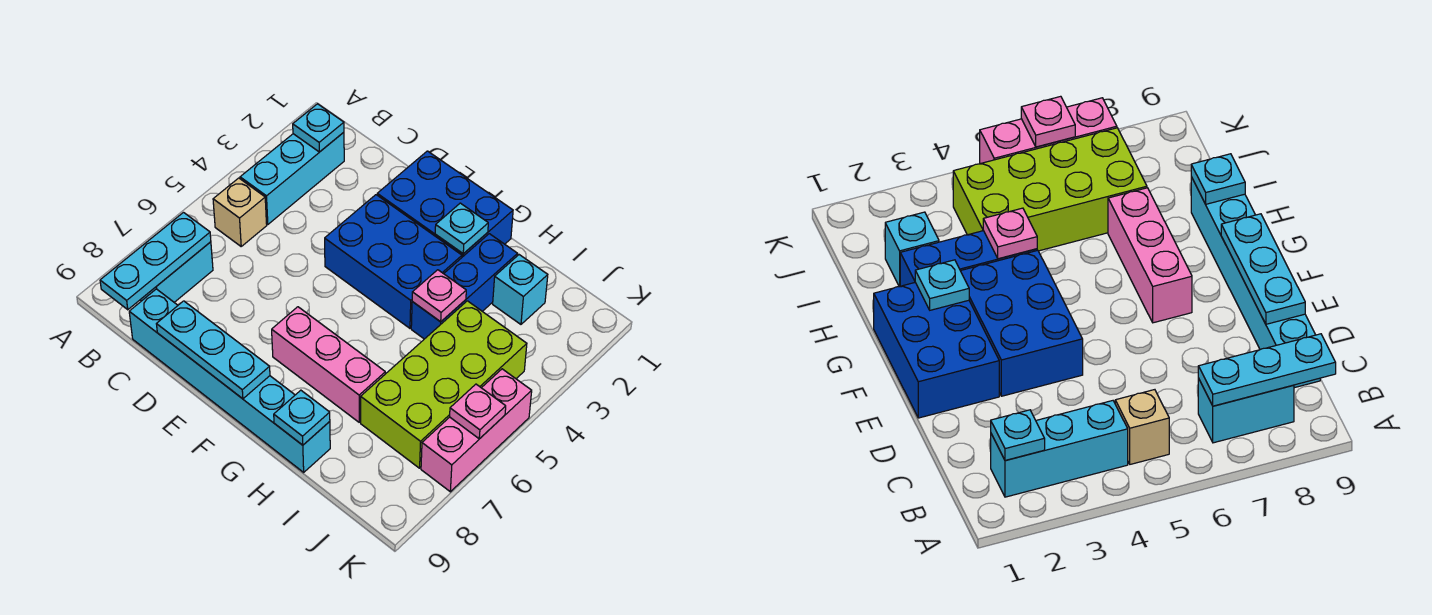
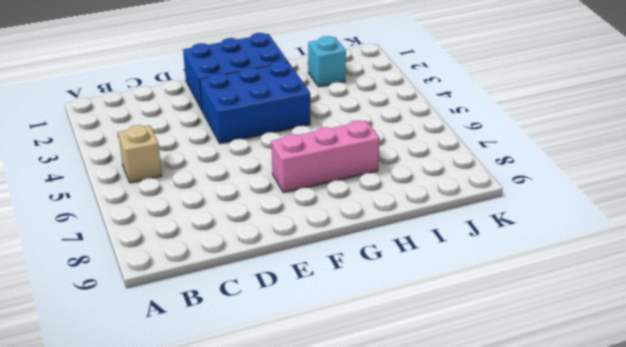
none -> cyan brick B2:B4 level 1
none -> cyan brick B7:B8 level 1
none -> cyan brick C9:H9 level 1

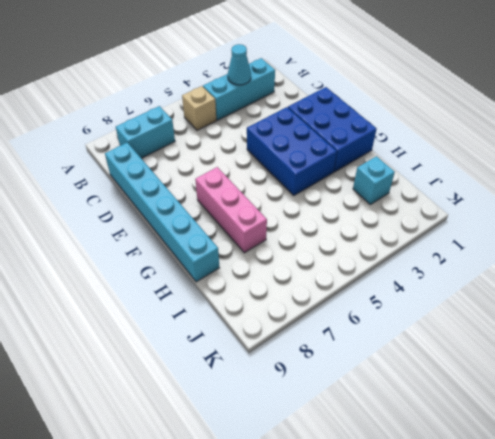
cyan cone B3 level 2 -> none
none -> blue brick H2:H4 level 1
none -> lime brick I4:J7 level 1
none -> pink brick K5:K7 level 1

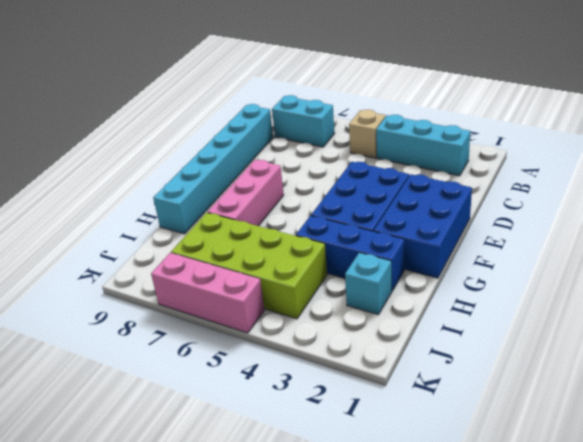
none -> cyan plate B2 level 2
none -> cyan plate B7:B9 level 2
none -> cyan plate D9:F9 level 2

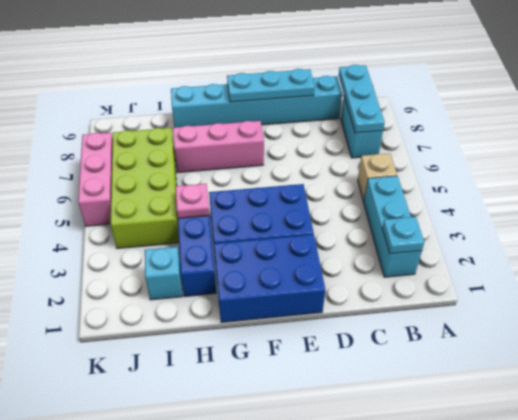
none -> cyan plate G2 level 2
none -> cyan plate H9 level 2
none -> pink plate K6 level 2

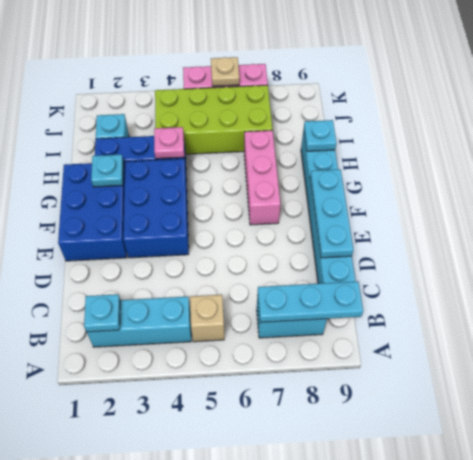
tan plate K6 level 2 -> pink plate K6 level 2

